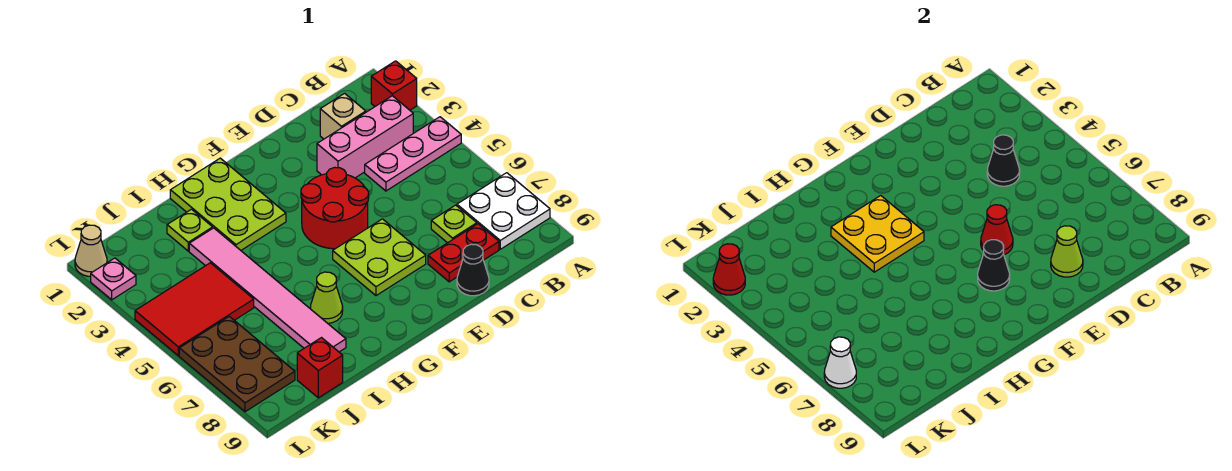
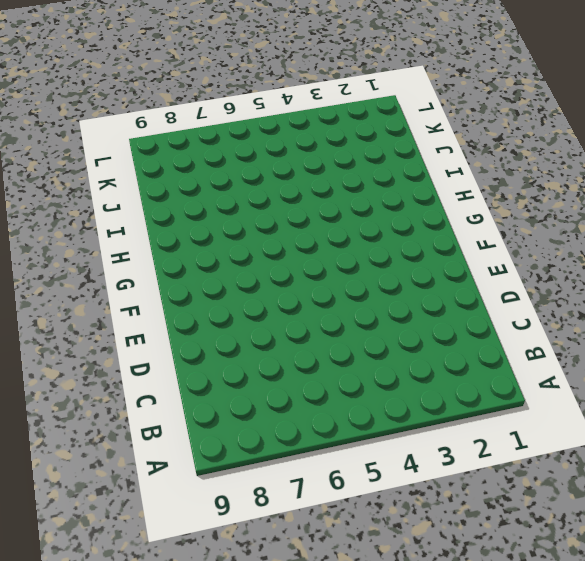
none -> red brick A2 level 1
none -> pink plate A4:C4 level 1
none -> white plate A7:B8 level 1

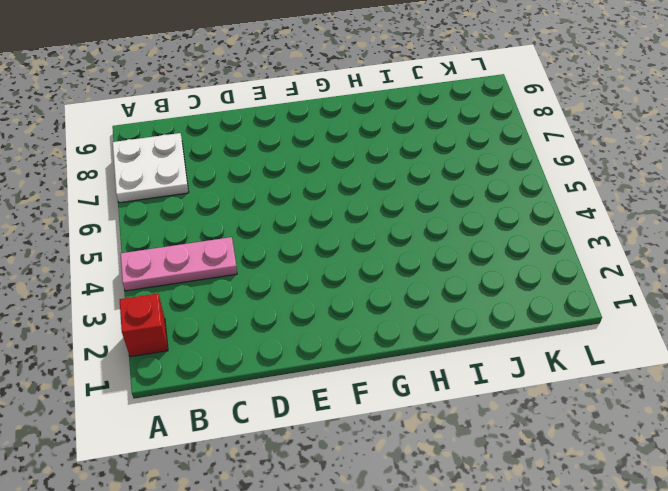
none -> pink brick B3:D3 level 1
none -> tan brick C2 level 1
none -> lime plate C7 level 1

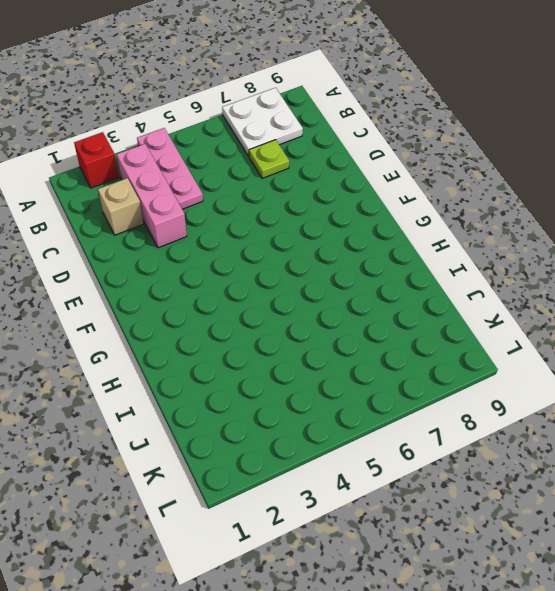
none -> red plate C8:D8 level 1
none -> black cone D9 level 1
none -> red round brick E4:F5 level 1

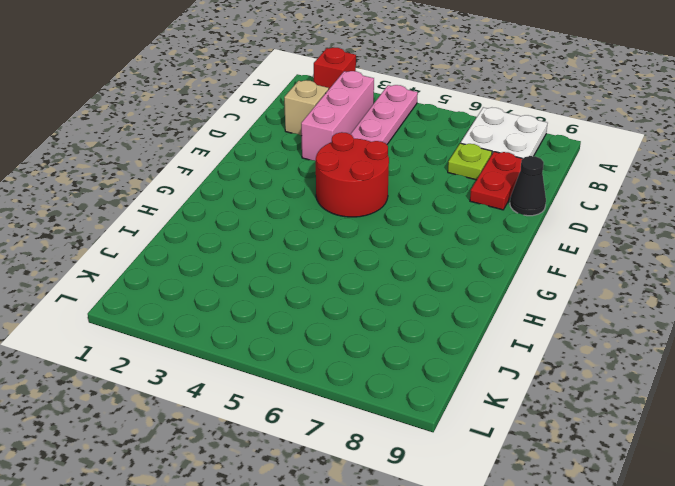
none -> lime plate E6:F7 level 1
none -> lime plate G1:H3 level 1
none -> lime cone H7 level 1

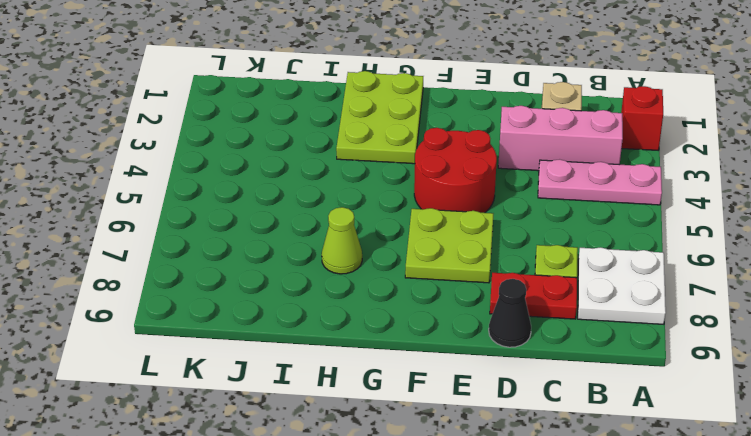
none -> lime plate I2 level 1
none -> pink tile I3:I8 level 1
none -> red tile J4:L5 level 1

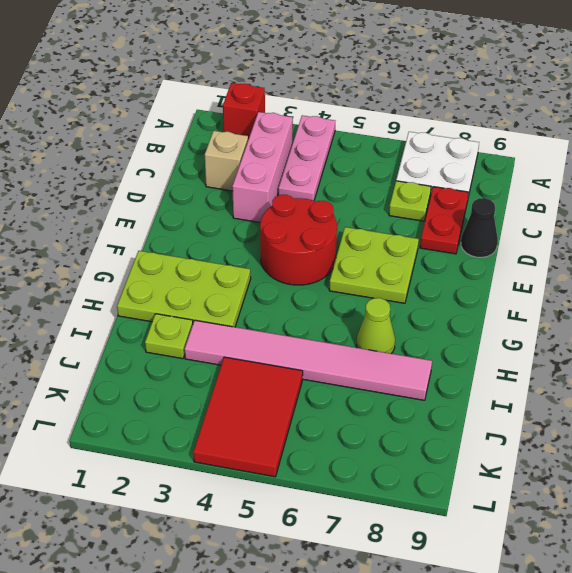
none -> red brick J9 level 1
none -> brown plate K6:L8 level 1
none -> tan cone L1 level 1

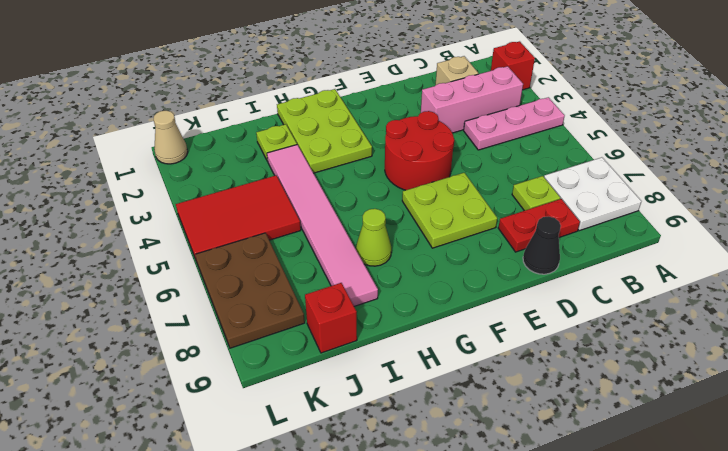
none -> pink plate L2 level 1
none -> black cone C4 level 2
none -> lime cone D8 level 2

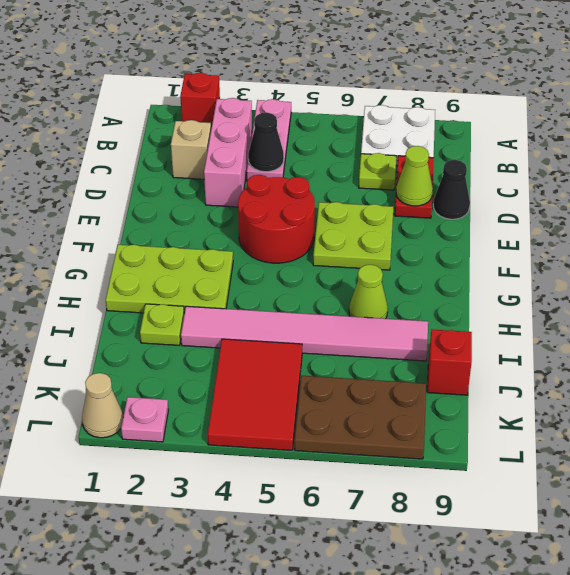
none -> red cone E6 level 2
none -> black cone F7 level 2
none -> yellow plate G3:H4 level 2

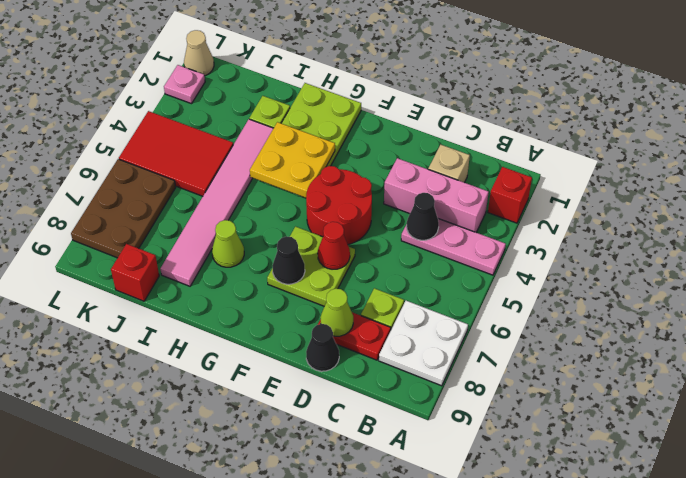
none -> red cone L2 level 2
none -> white cone L7 level 2

